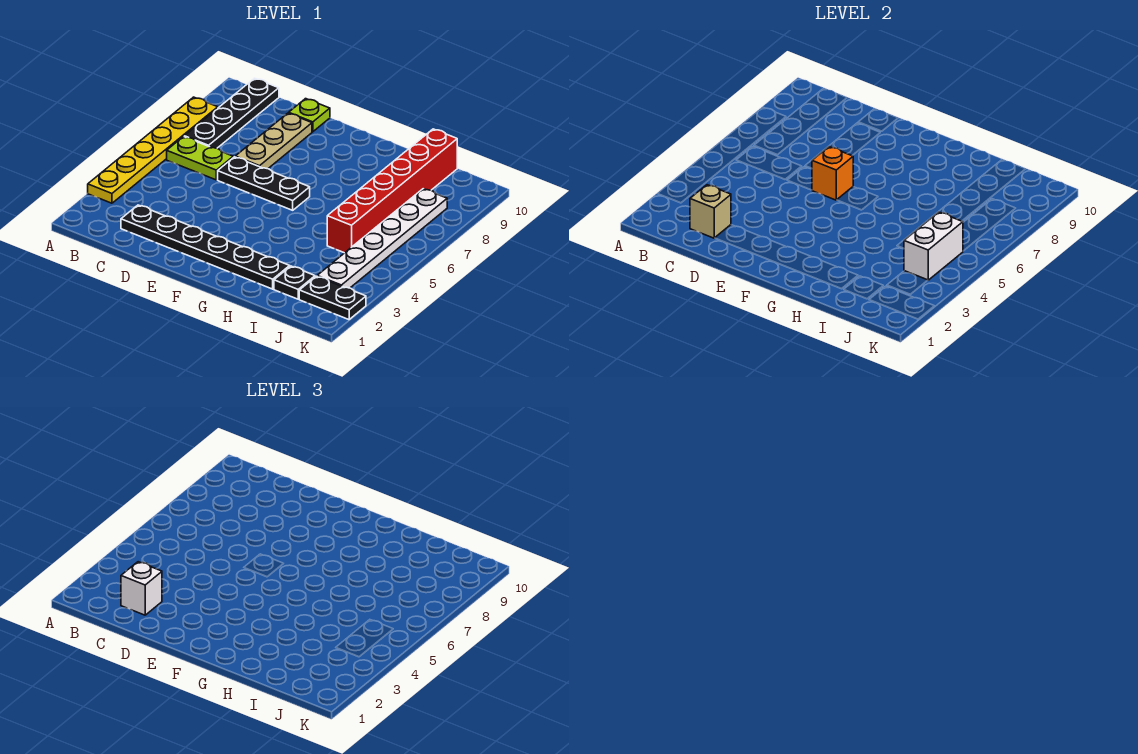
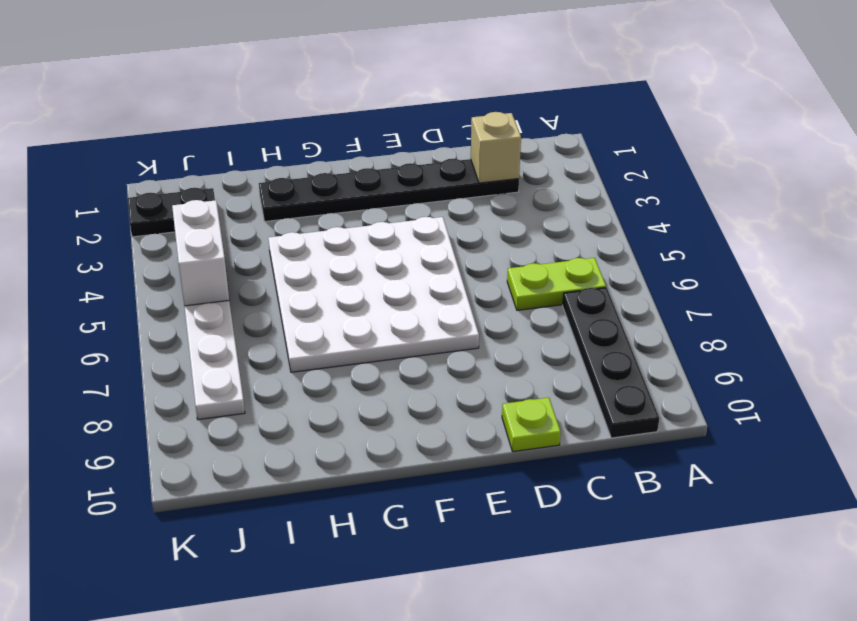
white plate E4:H7 level 1 -> black plate D6:F6 level 1
none -> yellow plate A3:A8 level 1
none -> tan plate D7:D9 level 1
none -> black plate I2 level 1

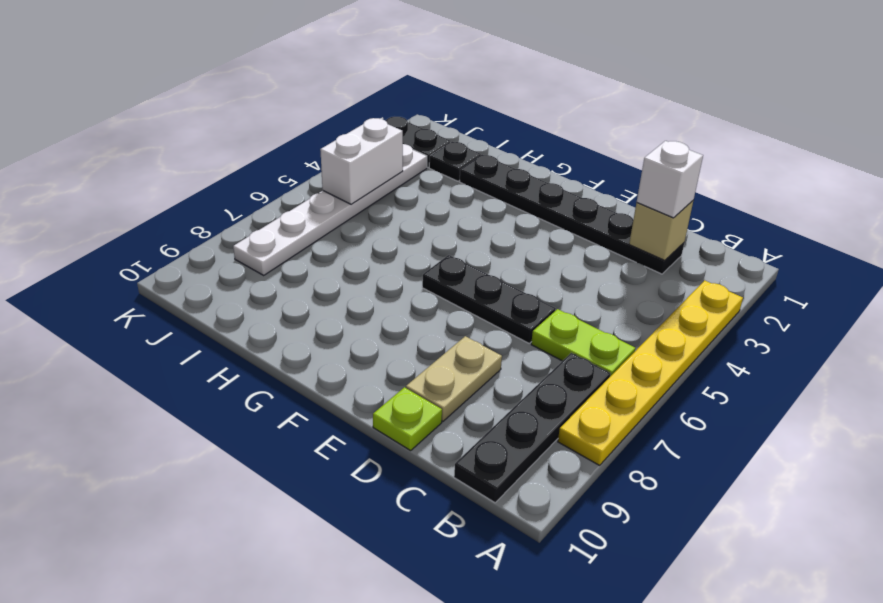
tan plate D8:D9 level 1 -> tan plate D7:D9 level 1
none -> red brick I5:I10 level 1
none -> orange brick E6 level 2

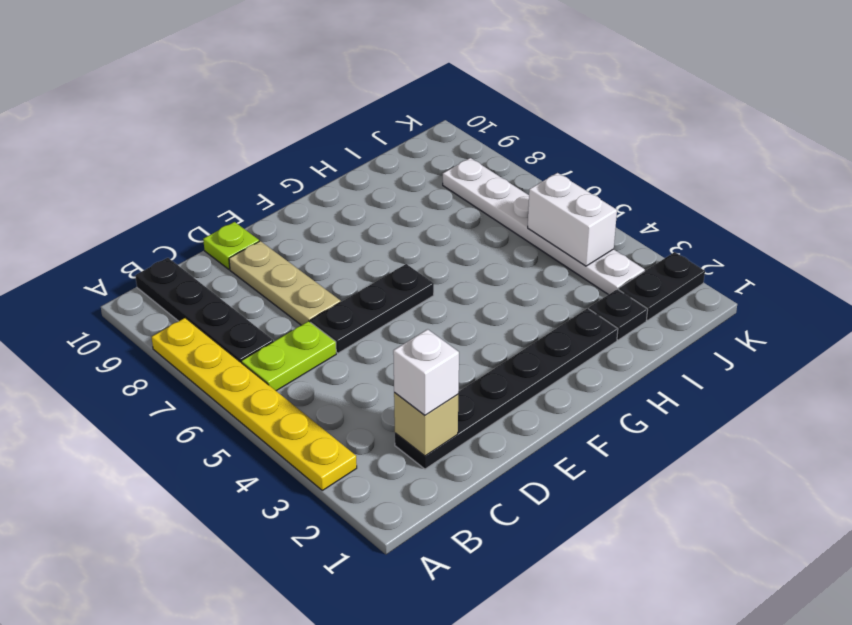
none -> red brick I5:I10 level 1
none -> orange brick E6 level 2

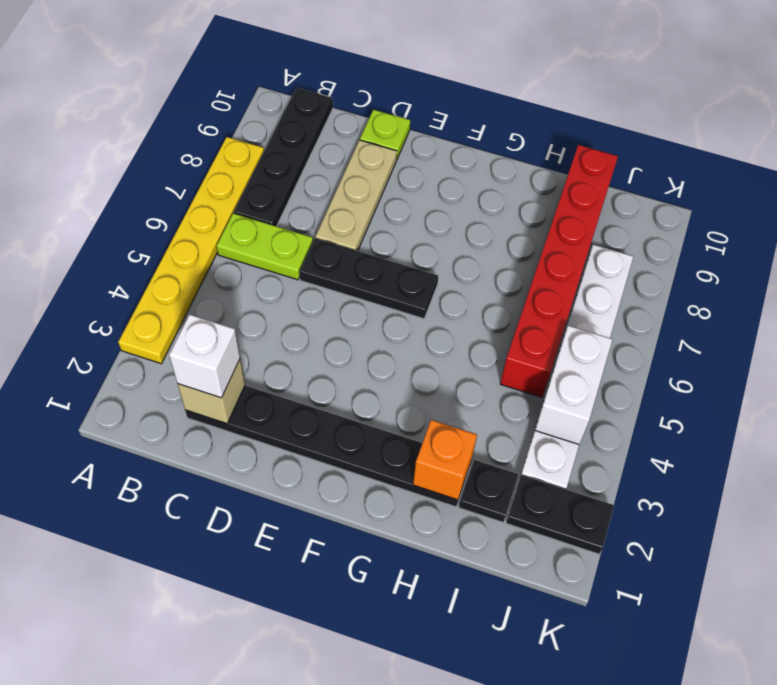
orange brick H2 level 2 -> orange brick E6 level 2

